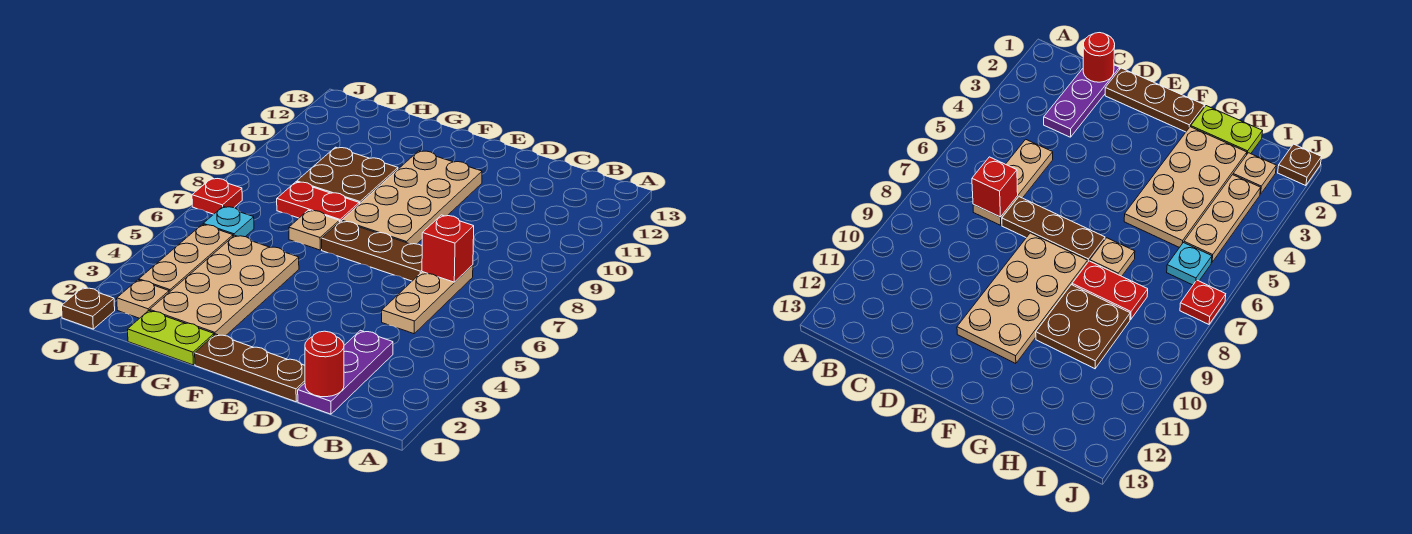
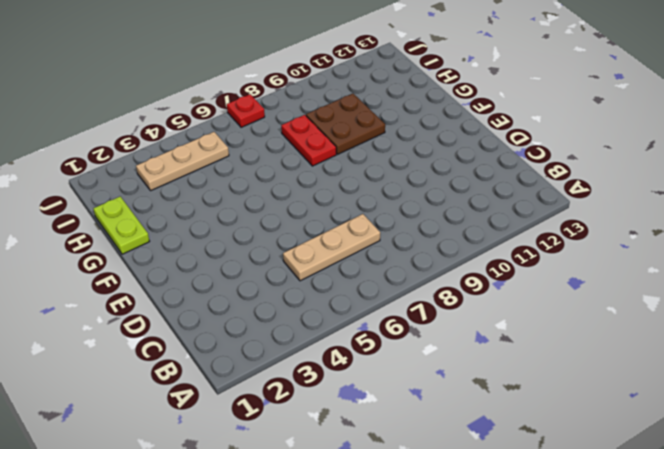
none -> purple plate C1:C3 level 1
none -> brown plate D1:F1 level 1
none -> brown plate D7:F7 level 1

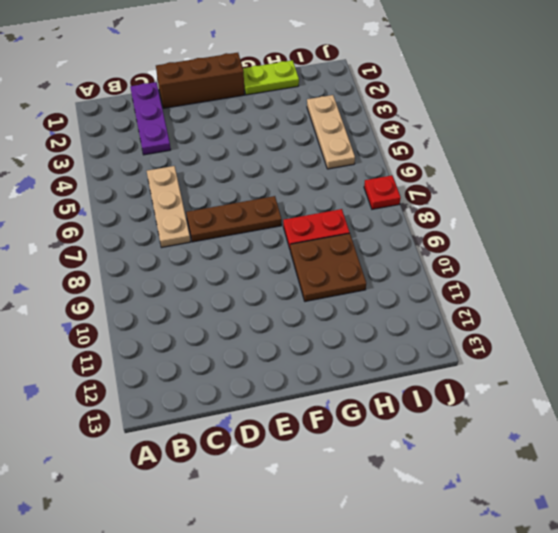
brown brick D1:F1 level 1 -> brown plate D1:F1 level 1
none -> tan plate E8:F11 level 1
none -> tan plate G2:H5 level 1
none -> tan plate G7 level 1

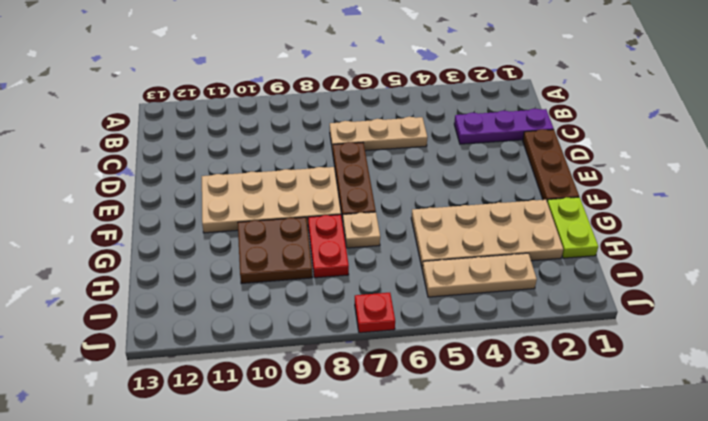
none -> tan plate I2 level 1
none -> cyan plate I6 level 1
none -> brown plate J1 level 1

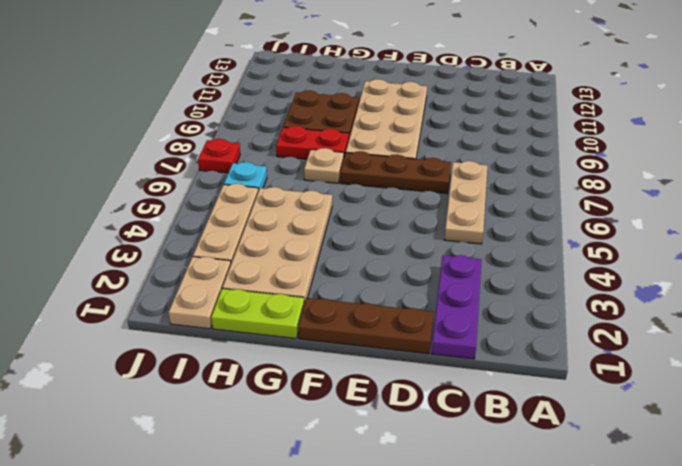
tan plate I1:I2 level 1 -> tan plate I2 level 1
none -> brown plate J1 level 1
none -> red round brick C1 level 2
none -> red brick C7 level 2

